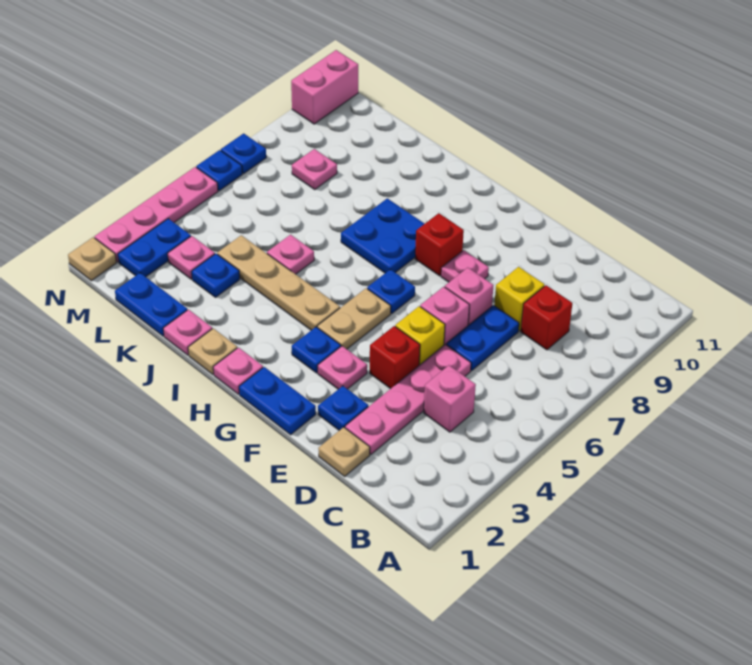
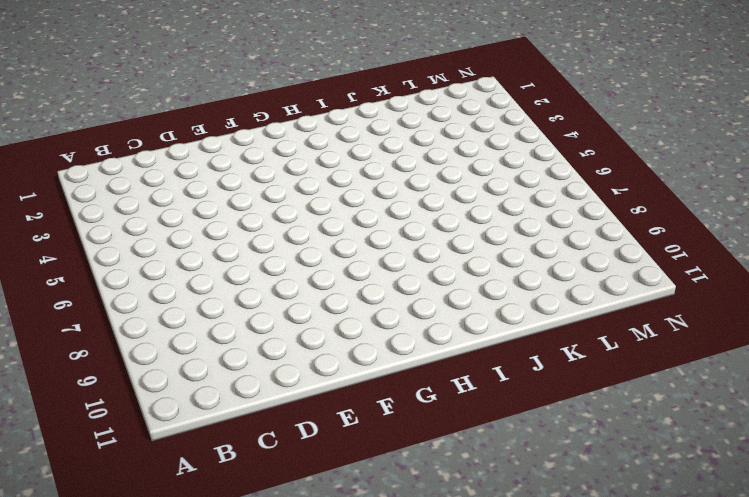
none -> pink brick C4 level 1
none -> red brick C8 level 1
none -> tan plate D1 level 1
none -> pink plate D2:D5 level 1

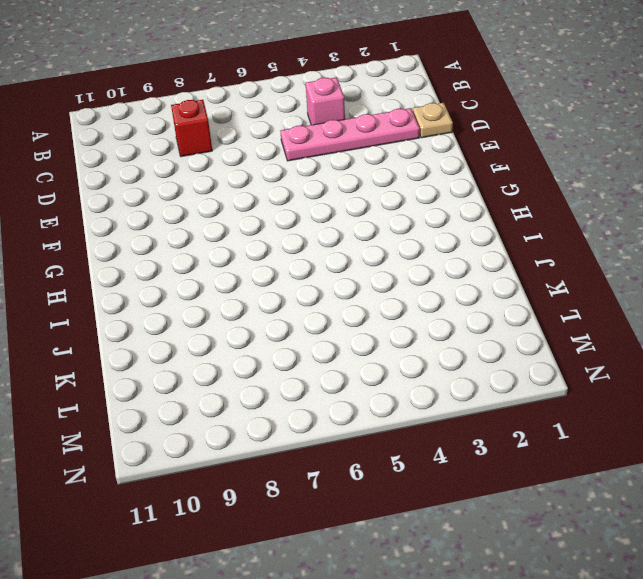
none -> blue plate D6:D7 level 1
none -> yellow brick D8 level 1
none -> blue plate E2 level 1
none -> red brick E4 level 1

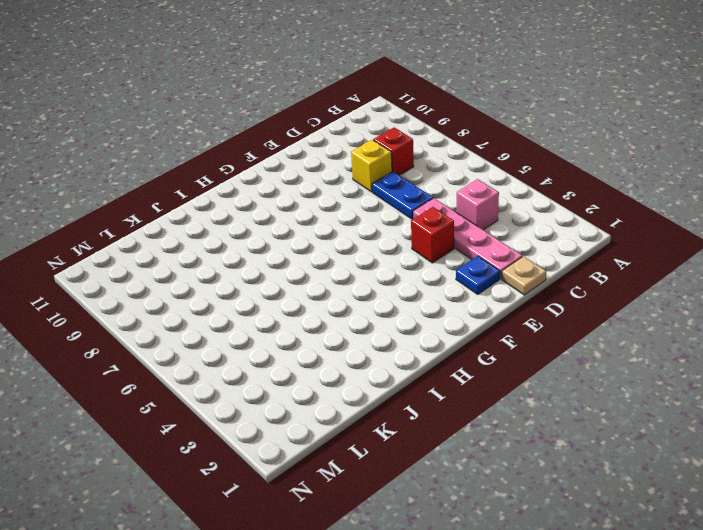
none -> yellow brick E5 level 1
none -> pink brick E6 level 1
none -> pink brick E7 level 1
none -> blue plate F1:G1 level 1

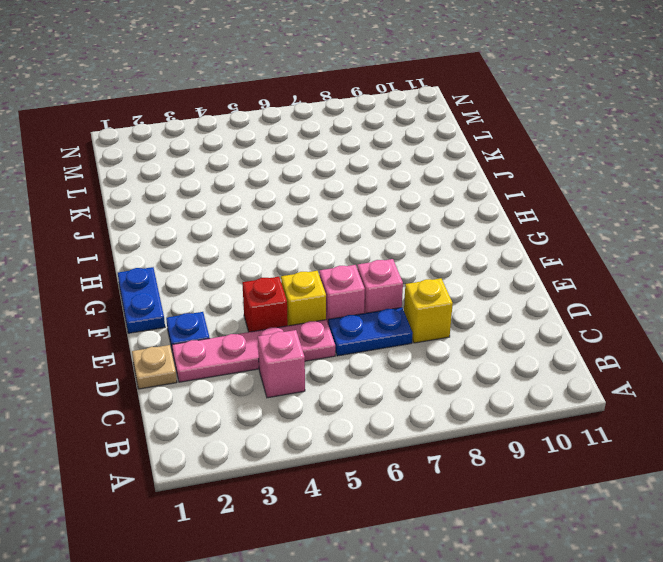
none -> red brick C8 level 1
none -> pink plate F3 level 1
none -> pink plate F8 level 1
none -> blue plate G3 level 1

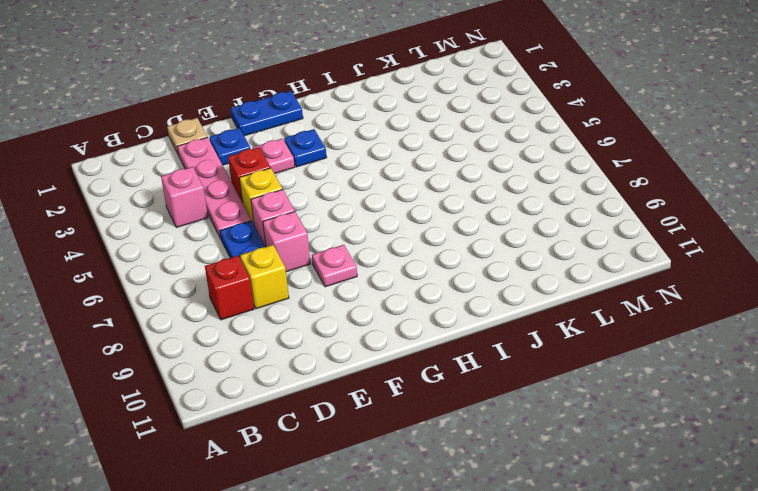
none -> tan plate G4:G5 level 1
none -> blue plate G6 level 1
none -> red brick G8 level 1
none -> pink plate H1 level 1

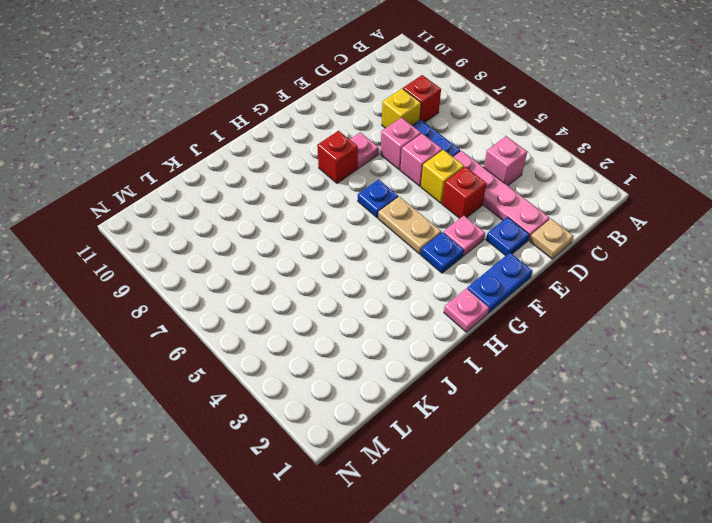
none -> tan plate H4:K4 level 1
none -> blue plate H7:I8 level 1
none -> tan plate I1 level 1
none -> pink plate J1 level 1

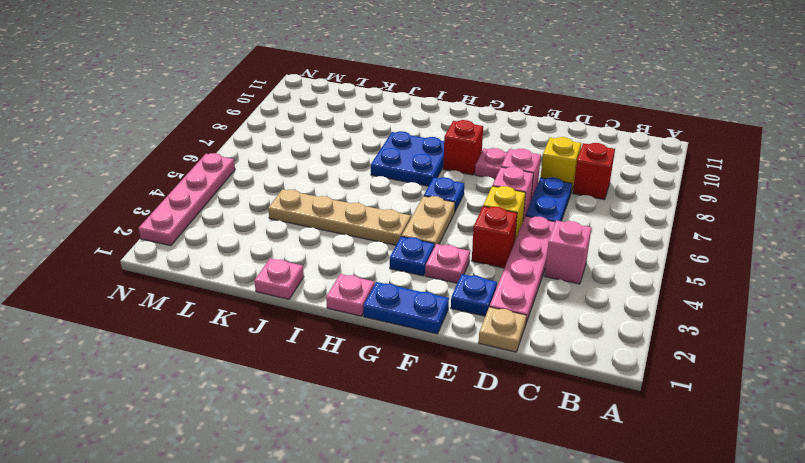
none -> tan plate I1 level 1
none -> pink plate J5 level 1
none -> blue plate K1:L1 level 1
none -> blue plate K3 level 1

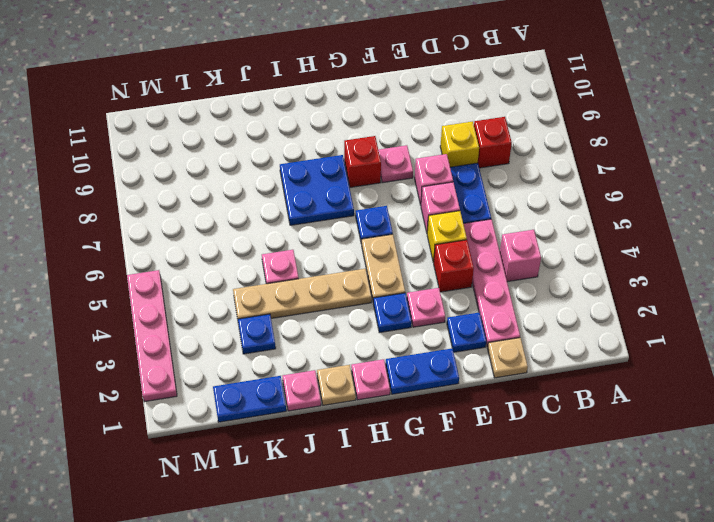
none -> pink plate L3 level 1
none -> pink plate L8 level 1
none -> blue plate M2:M3 level 1
none -> tan plate N1 level 1

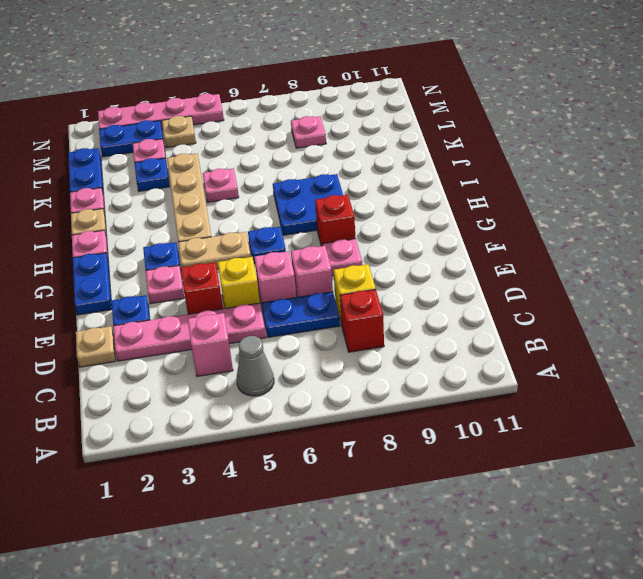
grey cone B5 level 1 -> none
tan plate M4 level 1 -> tan plate N1 level 1
none -> blue plate N6 level 1
none -> blue plate N7 level 1
none -> pink brick N10:N11 level 1

